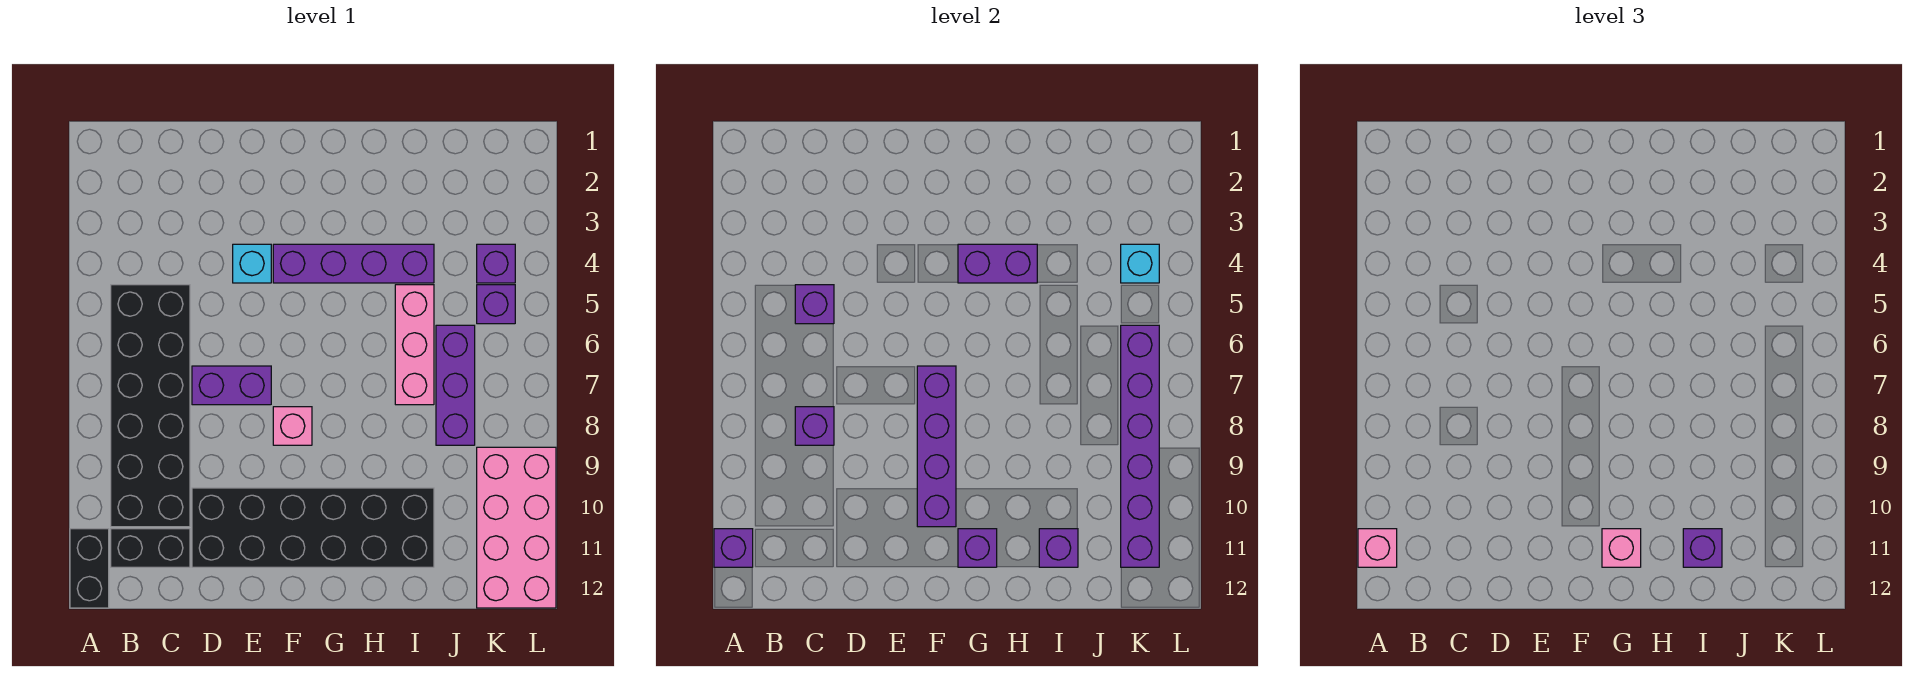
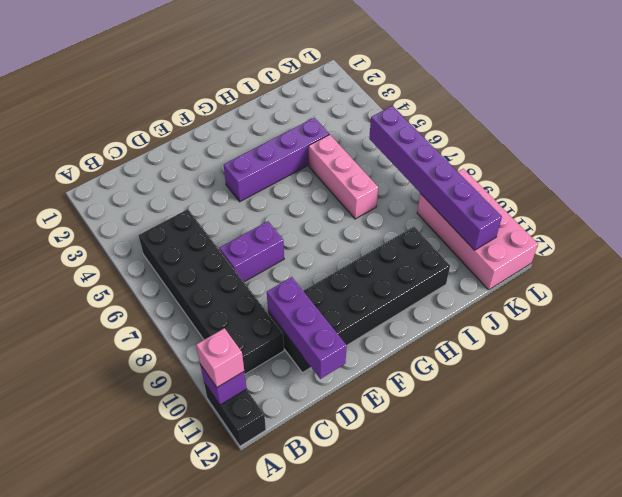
purple brick D10:D12 level 2 -> purple brick J6:J8 level 1
none -> black brick B11:C11 level 1
none -> cyan brick E4 level 1
none -> pink brick F8 level 1

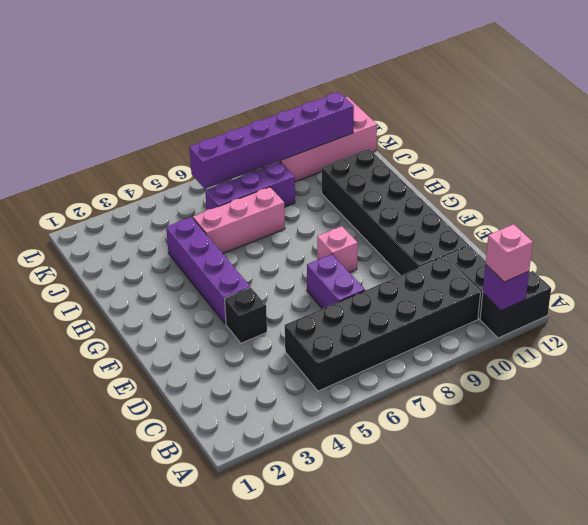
black brick E4 level 1 -> cyan brick E4 level 1
none -> purple brick K4 level 1
none -> purple brick K5 level 1
none -> purple brick C5 level 2

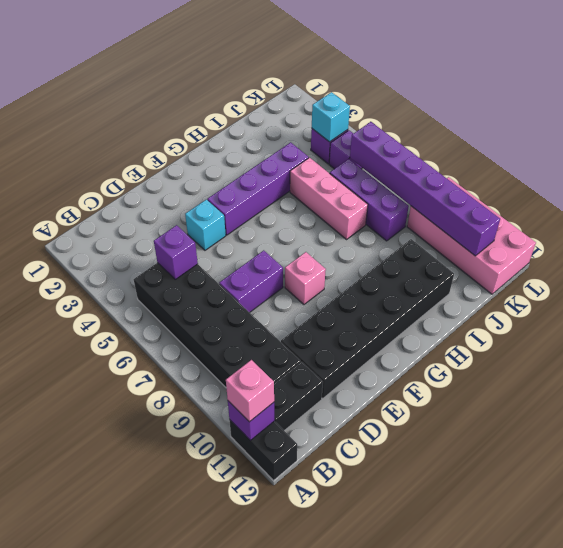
none -> purple brick C8 level 2
none -> purple brick F7:F10 level 2
none -> purple brick G4:H4 level 2

